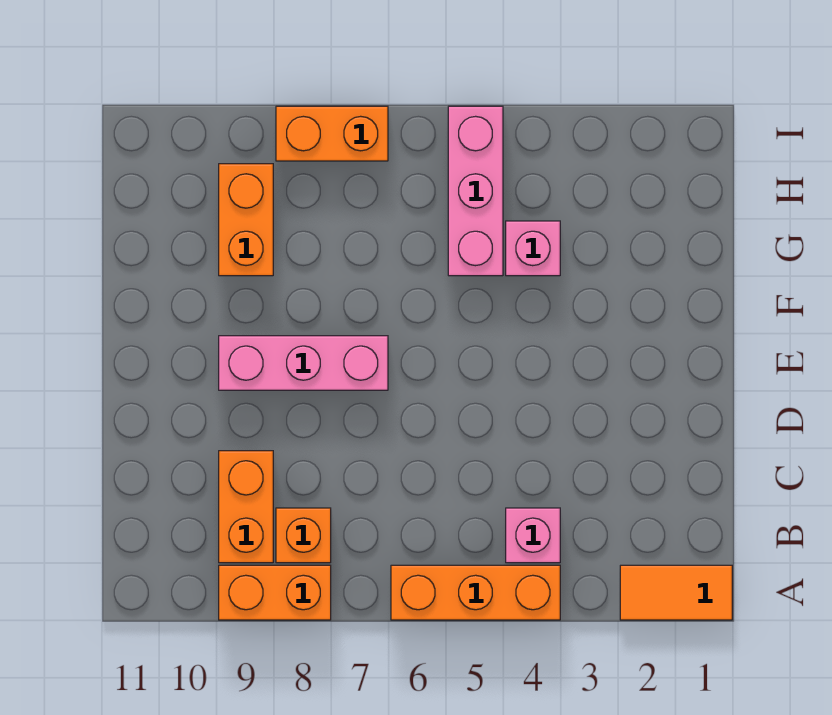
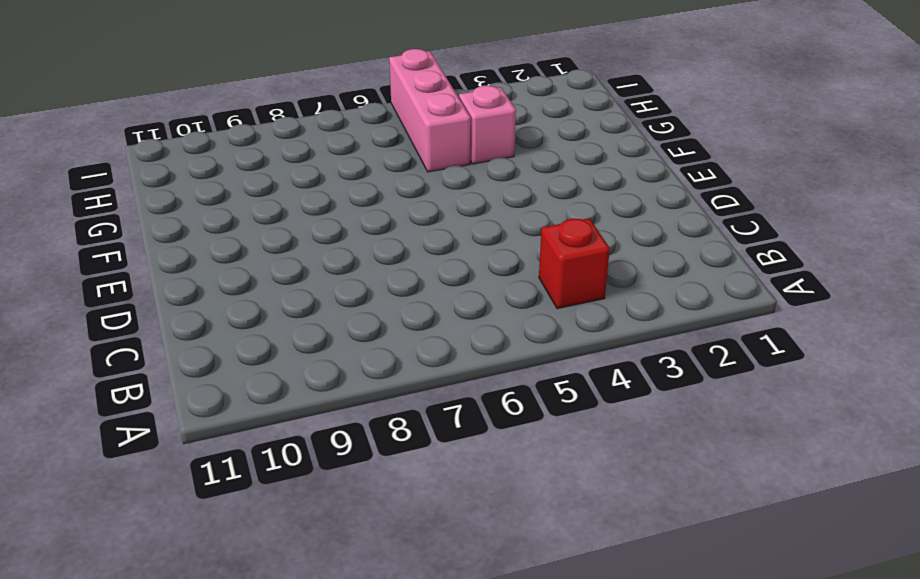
red brick B4 level 1 -> pink brick B4 level 1
none -> orange tile A1:A2 level 1
none -> orange brick A4:A6 level 1

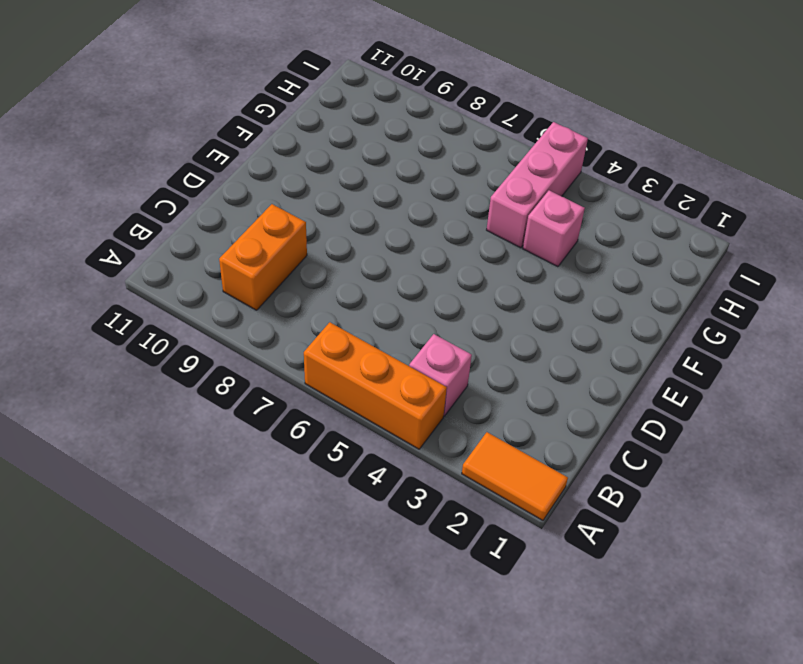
none -> orange brick A8:A9 level 1
none -> orange brick B8 level 1

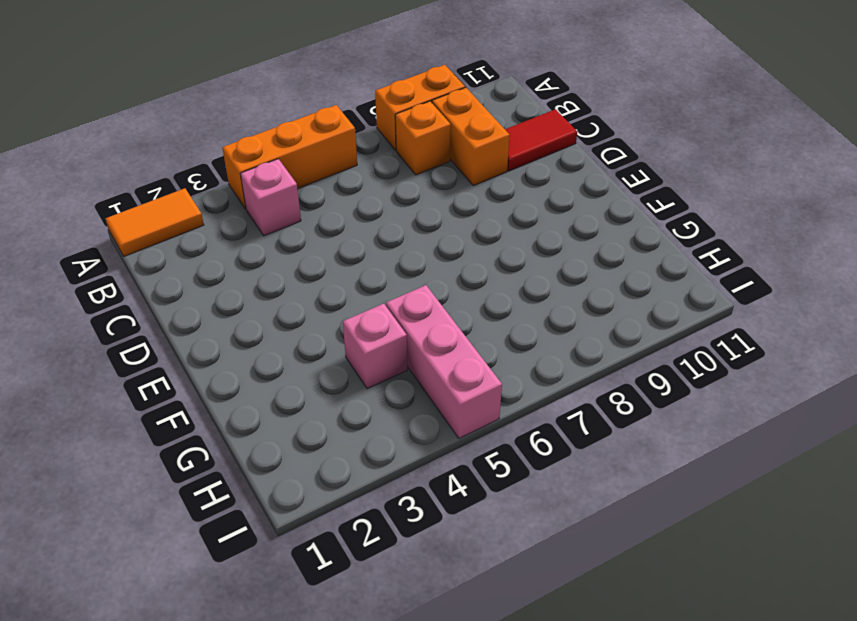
red tile C10:C11 level 1 -> none
none -> pink brick E7:E9 level 1
none -> orange brick G9:H9 level 1

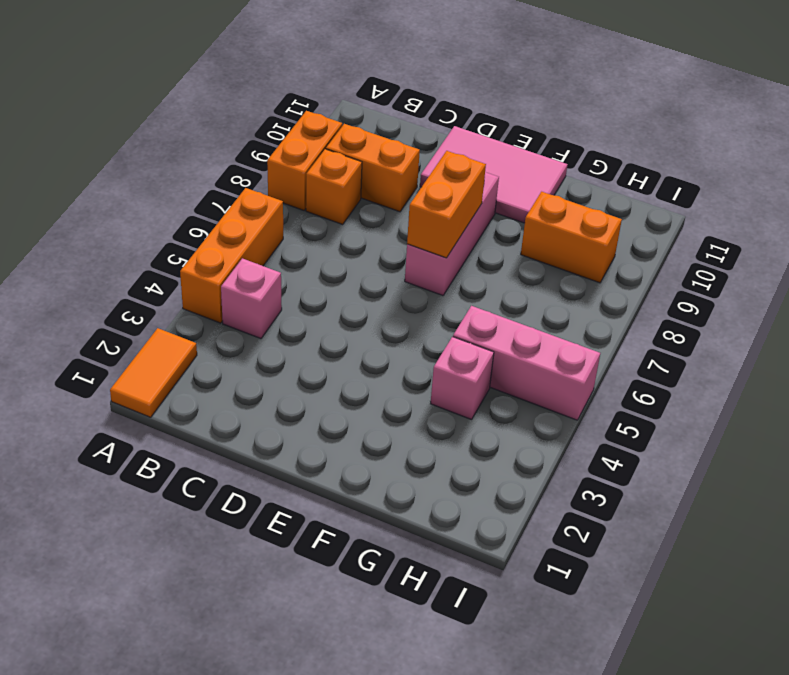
pink tile D10:F11 level 1 -> none
orange brick E7:E8 level 2 -> orange brick I7:I8 level 1

